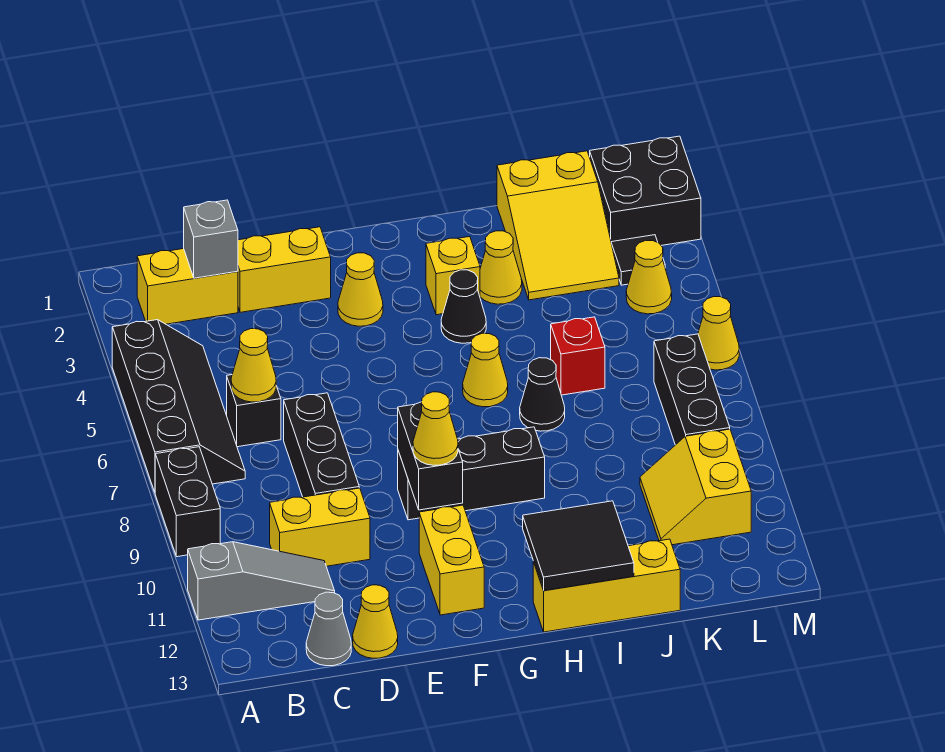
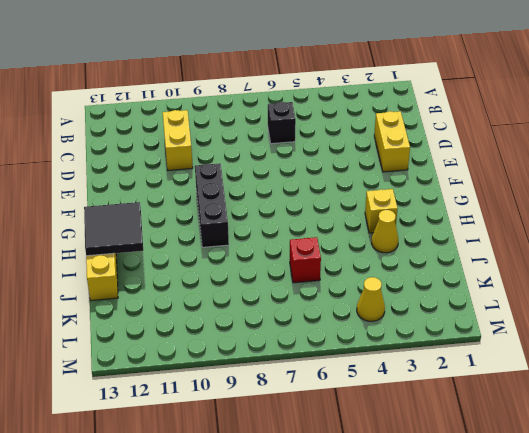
none -> black slope A4:B7 level 1 top A
none -> black brick A8:A9 level 1
none -> grey slope A11:C11 level 1 top A
none -> yellow brick B2:C2 level 1

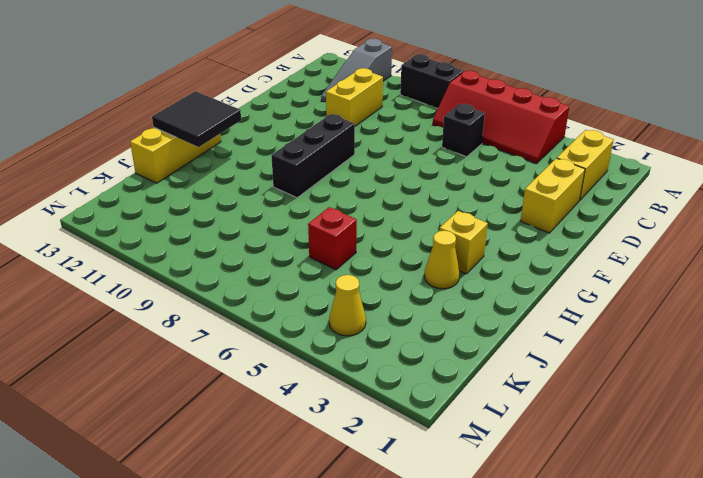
red slope A4:B7 level 1 top A -> black slope A4:B7 level 1 top A
none -> grey cone C13 level 1
none -> black brick D7:D9 level 1
none -> yellow cone D13 level 1
none -> yellow cone F3 level 1

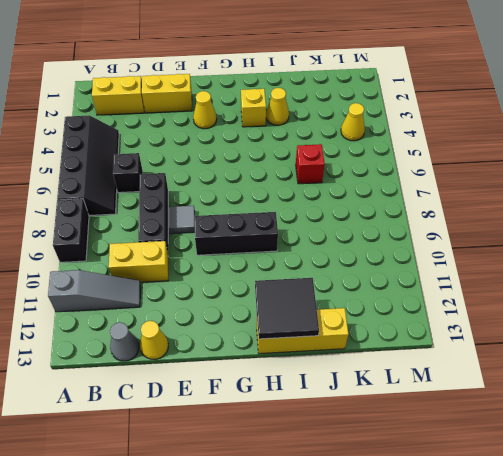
grey tile E8 level 1 -> none
none -> yellow brick F11:F12 level 1
none -> black cone H4 level 1
none -> yellow cone H6 level 1
none -> black cone I7 level 1

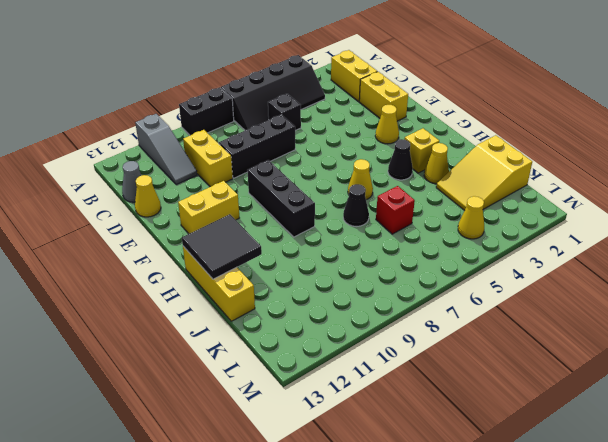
none -> yellow slope K10:L11 level 1 top L
none -> black brick L1:M2 level 1
none -> black tile L3 level 1
none -> black brick L7:L9 level 1

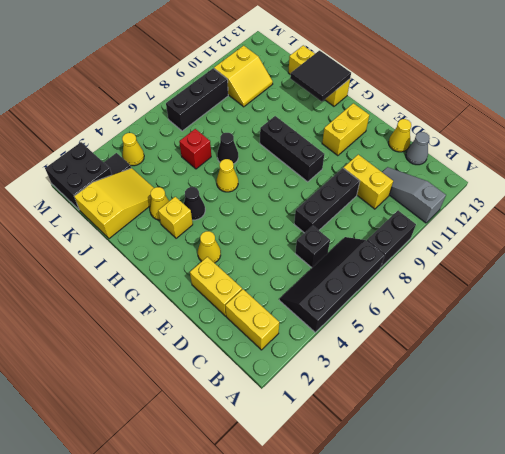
none -> yellow cone M6 level 1
none -> grey brick C2 level 2
none -> yellow cone C6 level 2
none -> black brick F9:F10 level 2

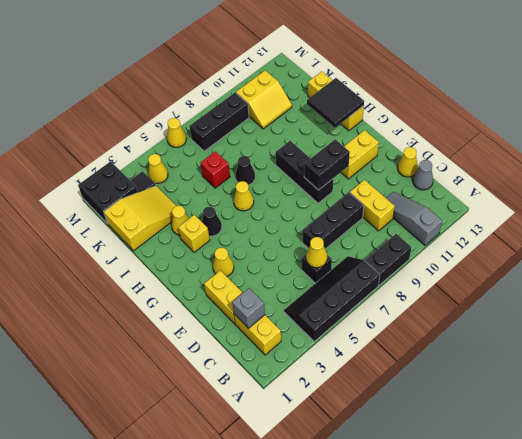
none -> yellow cone F10 level 3

